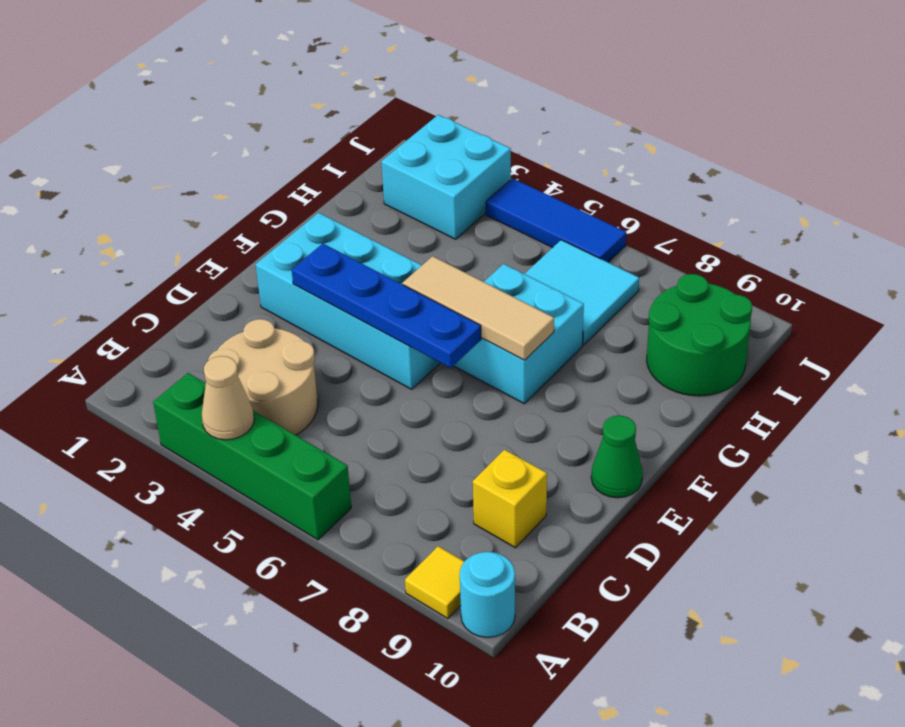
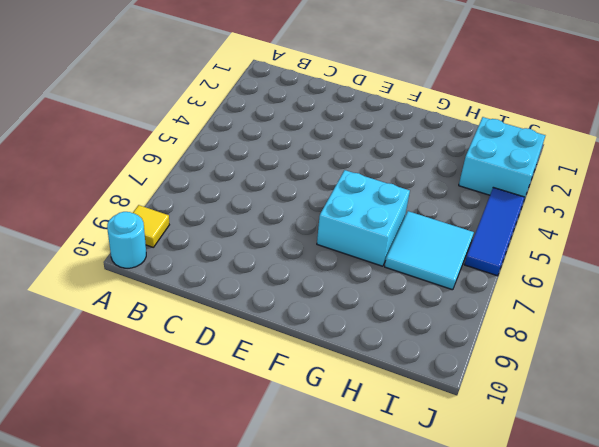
none -> green brick A3:A6 level 1
none -> tan round brick B3:C4 level 1
none -> yellow brick C9 level 1

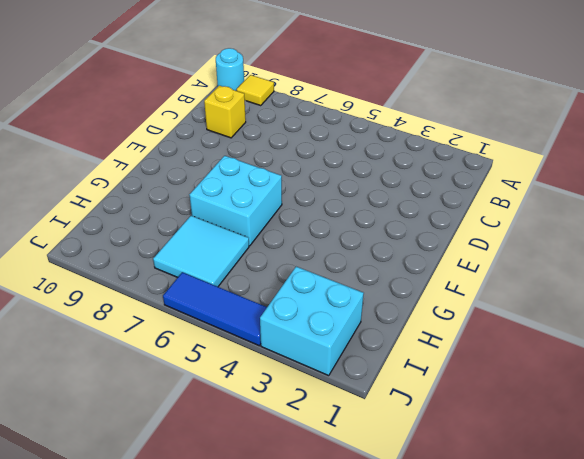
none -> green brick A3:A6 level 1
none -> tan round brick B3:C4 level 1
none -> cyan brick E2:F5 level 1

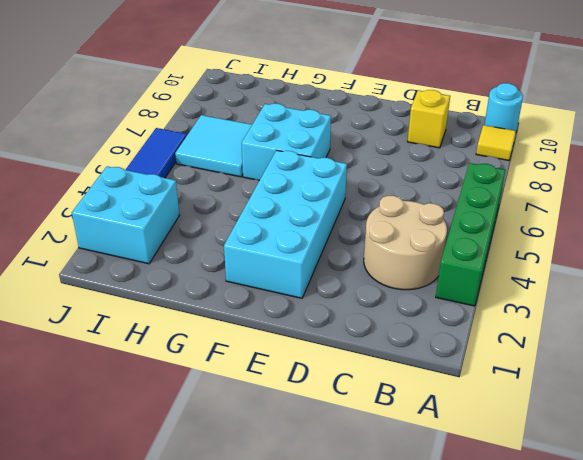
none -> green cone E10 level 1
none -> green round brick H9:I10 level 1
none -> tan cone A4 level 2

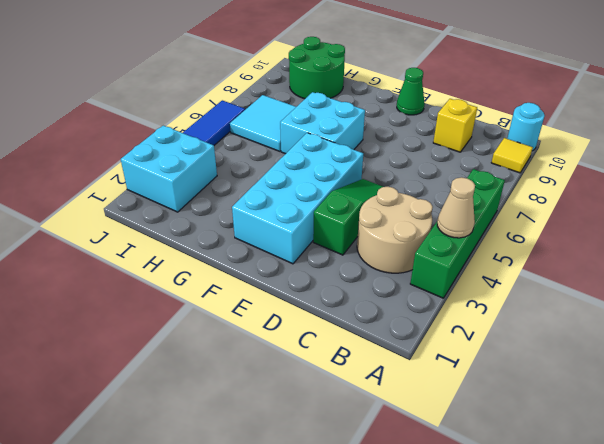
green slope D3:D5 level 1 top 3 -> none
none -> blue plate E3:E6 level 2
none -> tan tile F5:F7 level 2

